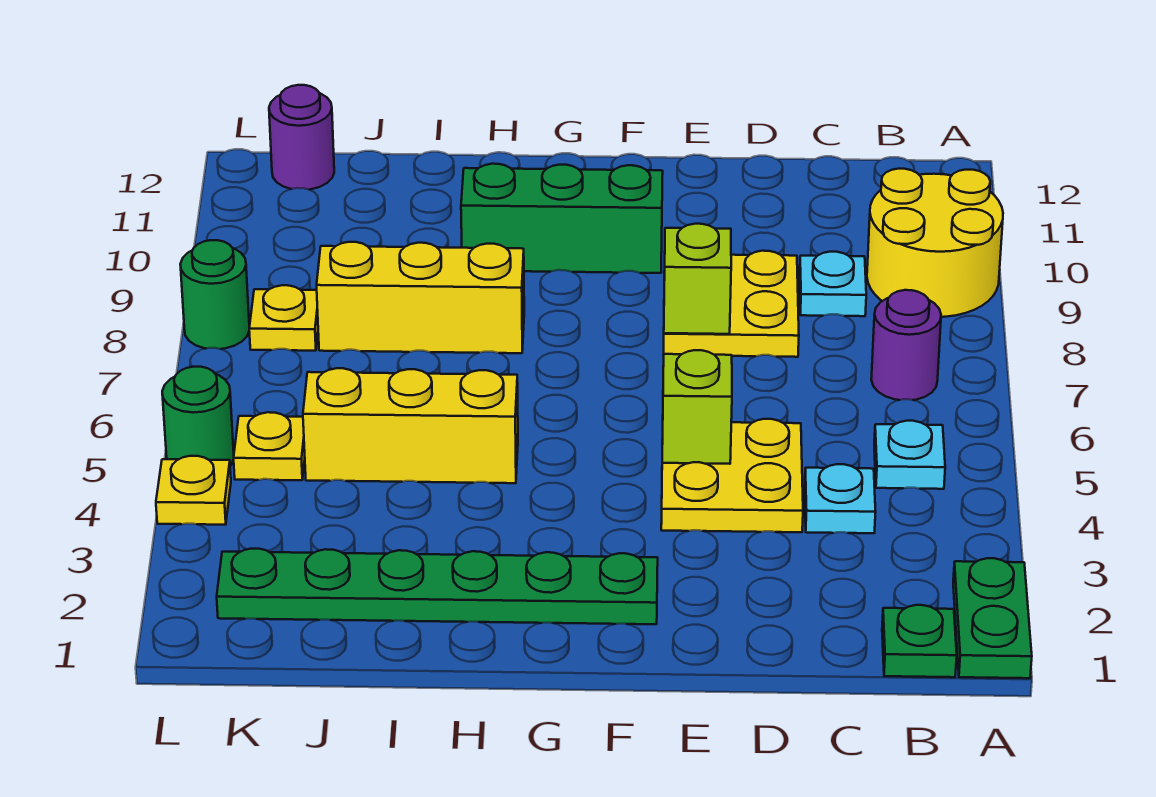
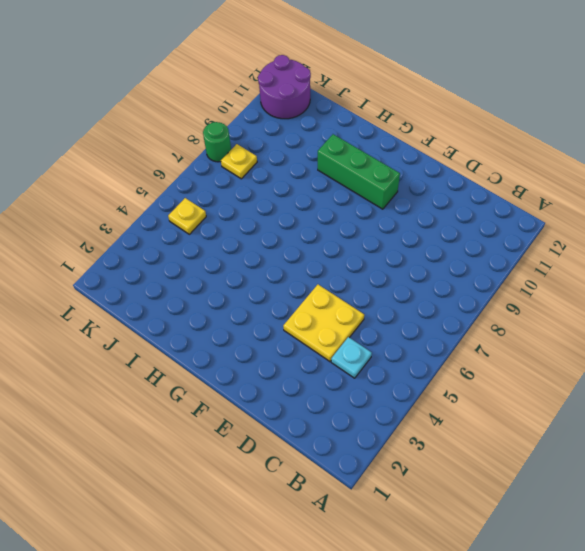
purple round brick K11:L12 level 1 -> purple round brick K12 level 1
none -> green plate A1:A2 level 1
none -> yellow round brick A9:B10 level 1
none -> green plate B1 level 1

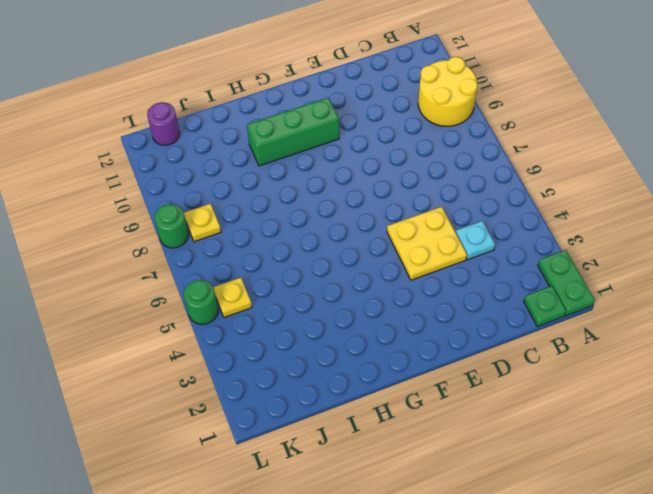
none -> cyan plate B5 level 1
none -> purple round brick B7 level 1
none -> cyan plate C9 level 1

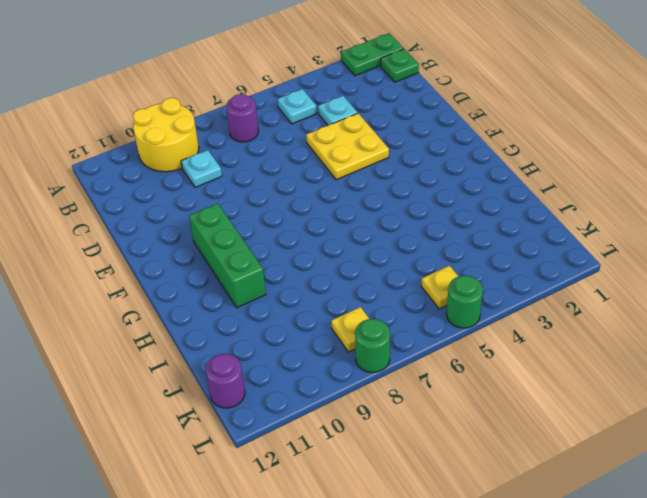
none -> yellow plate D8:E9 level 1
none -> green plate F2:K2 level 1
none -> yellow brick H5:J5 level 1

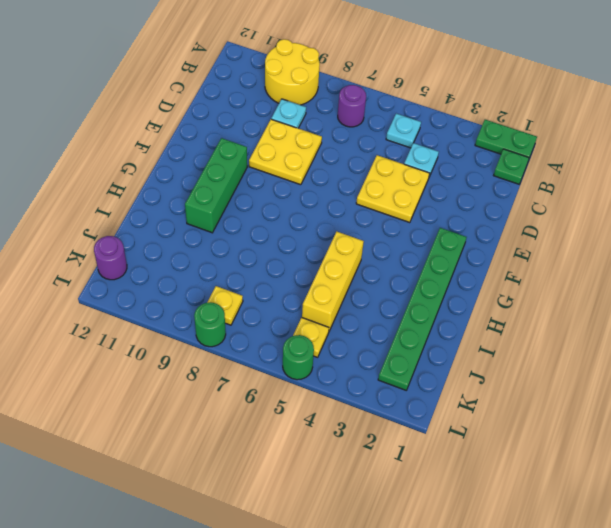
none -> yellow brick H8:J8 level 1
none -> yellow plate L4 level 1
none -> lime brick E5 level 2

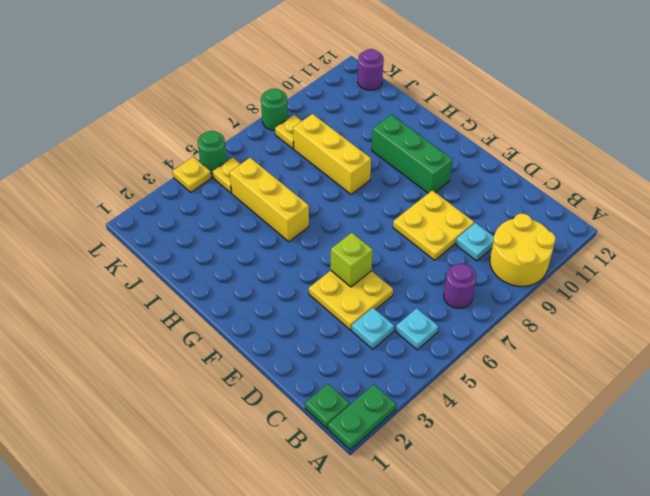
none -> green plate F2:K2 level 1
none -> lime brick E8 level 2

